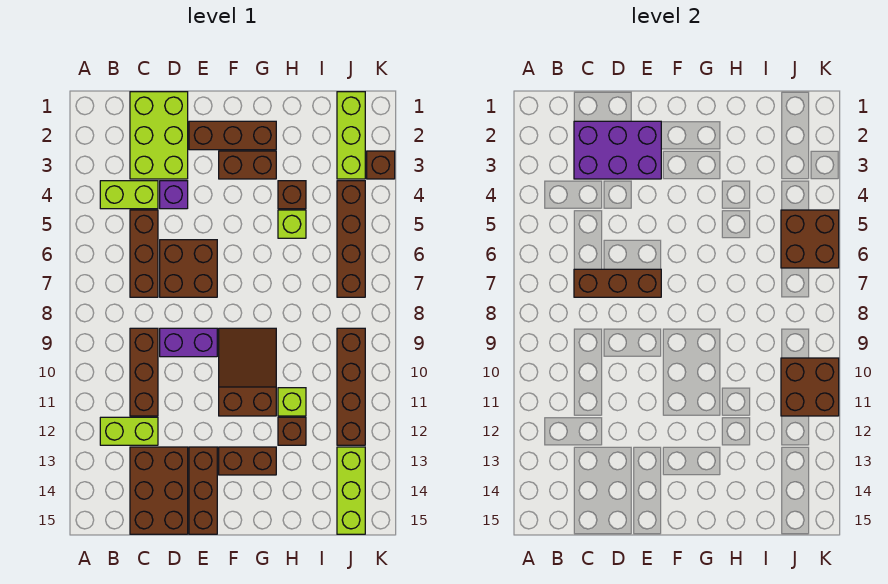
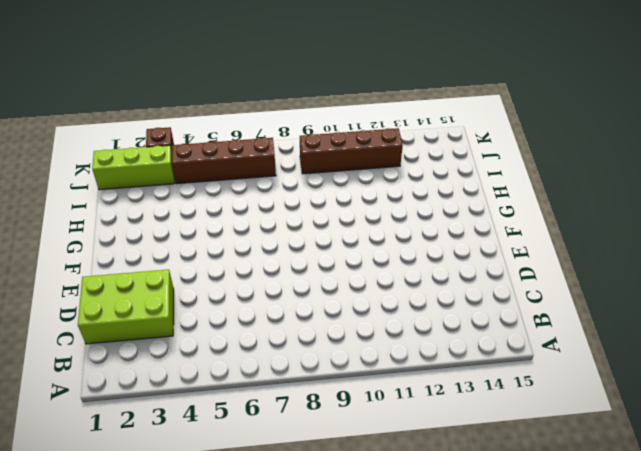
none -> lime brick B4:C4 level 1
none -> lime brick B12:C12 level 1
none -> brown brick C5:C7 level 1

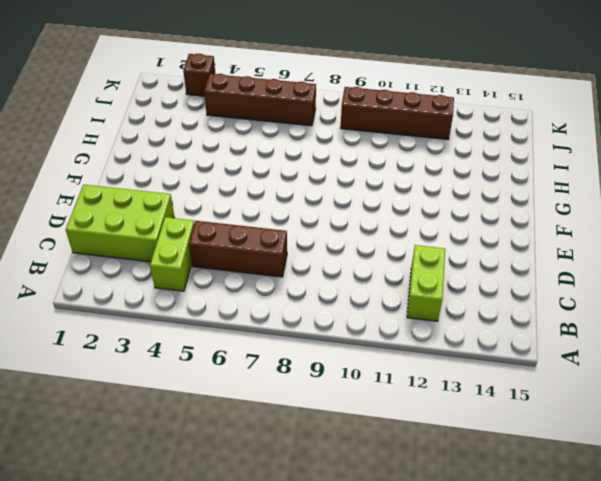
none -> brown brick C9:C11 level 1
none -> brown brick C13:D15 level 1
none -> purple brick D4 level 1

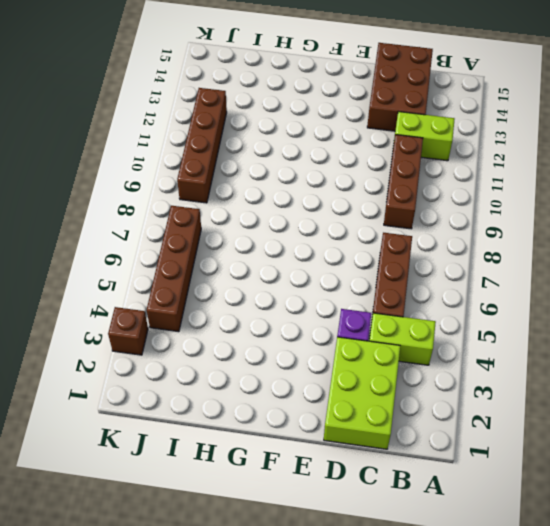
none -> brown brick D6:E7 level 1
none -> purple brick D9:E9 level 1
none -> brown brick E2:G2 level 1

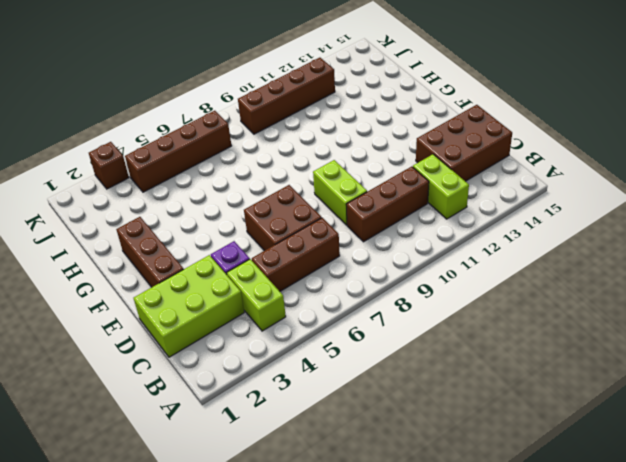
lime brick D9:E9 level 1 -> purple brick D9:E9 level 1
none -> brown brick E13:E15 level 1
none -> brown brick F3:G3 level 1
none -> brown slope F9:G11 level 1 top 11

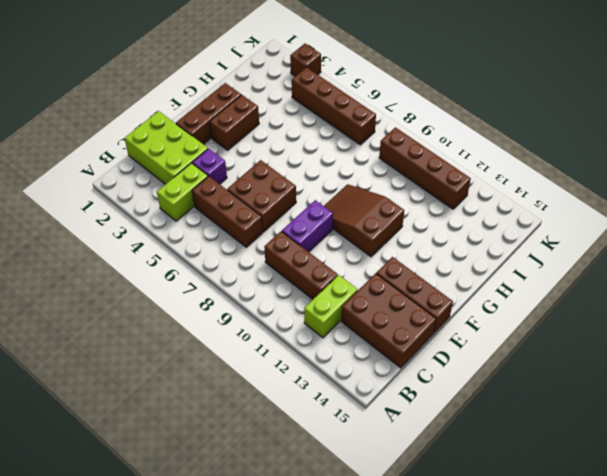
none -> brown brick F13:G13 level 1
none -> brown brick H4 level 1
none -> lime brick H5 level 1

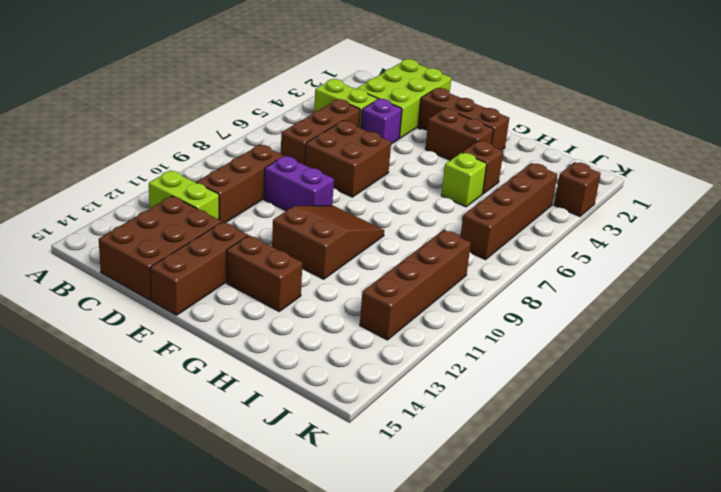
none -> lime brick H11 level 1
none -> brown brick H12 level 1
none -> lime brick J1:J3 level 1

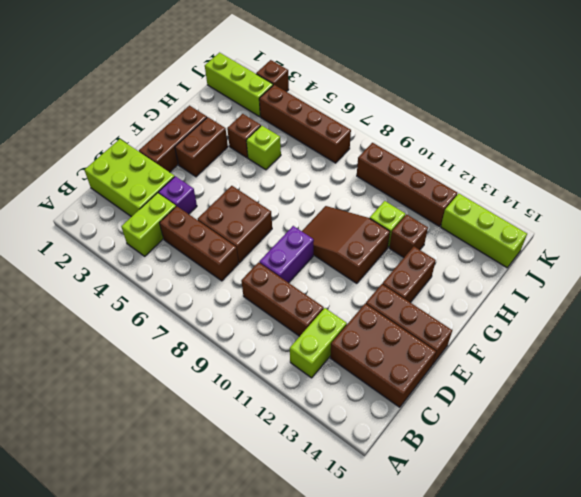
none -> purple brick C2:E3 level 2
none -> brown brick C7:E7 level 2
none -> brown brick J5:K6 level 2

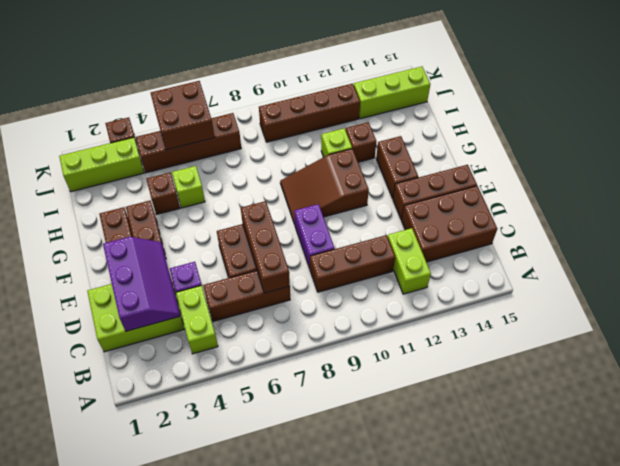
purple slope C2:E3 level 2 top 2 -> purple brick C2:E3 level 2
none -> brown brick J10:K11 level 2

